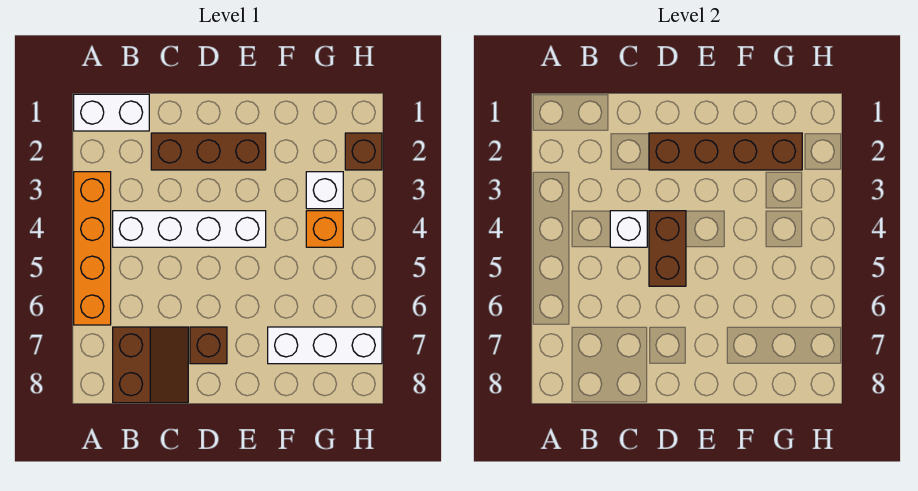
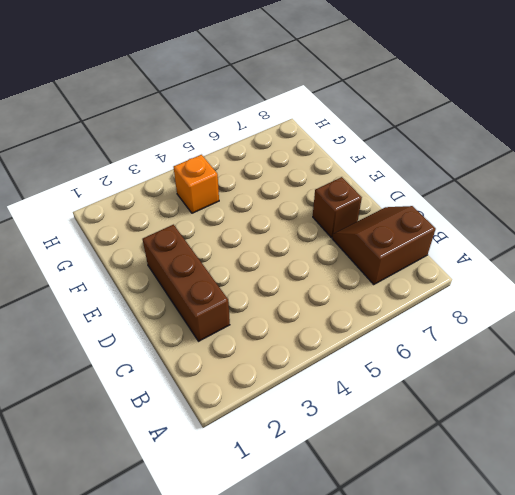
none -> white brick A1:B1 level 1
none -> orange brick A3:A6 level 1
none -> white brick B4:E4 level 1

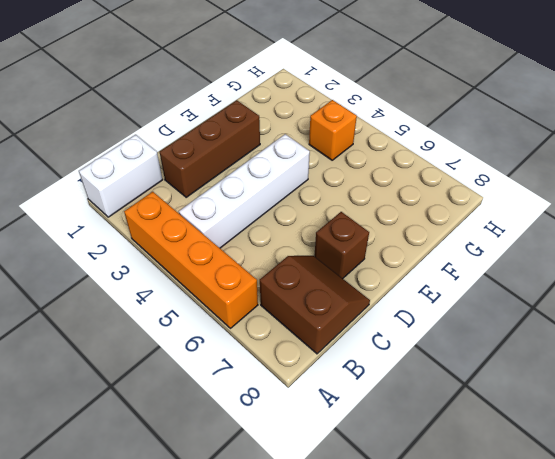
none -> white brick F7:H7 level 1
none -> white brick G3 level 1
none -> brown brick H2 level 1

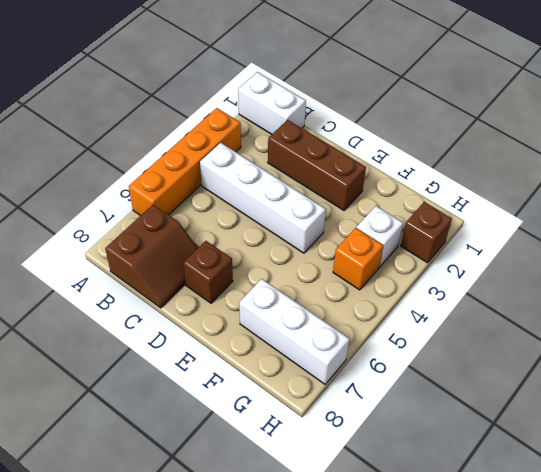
none -> white brick C4 level 2
none -> brown brick D2:G2 level 2
none -> brown brick D4:D5 level 2

